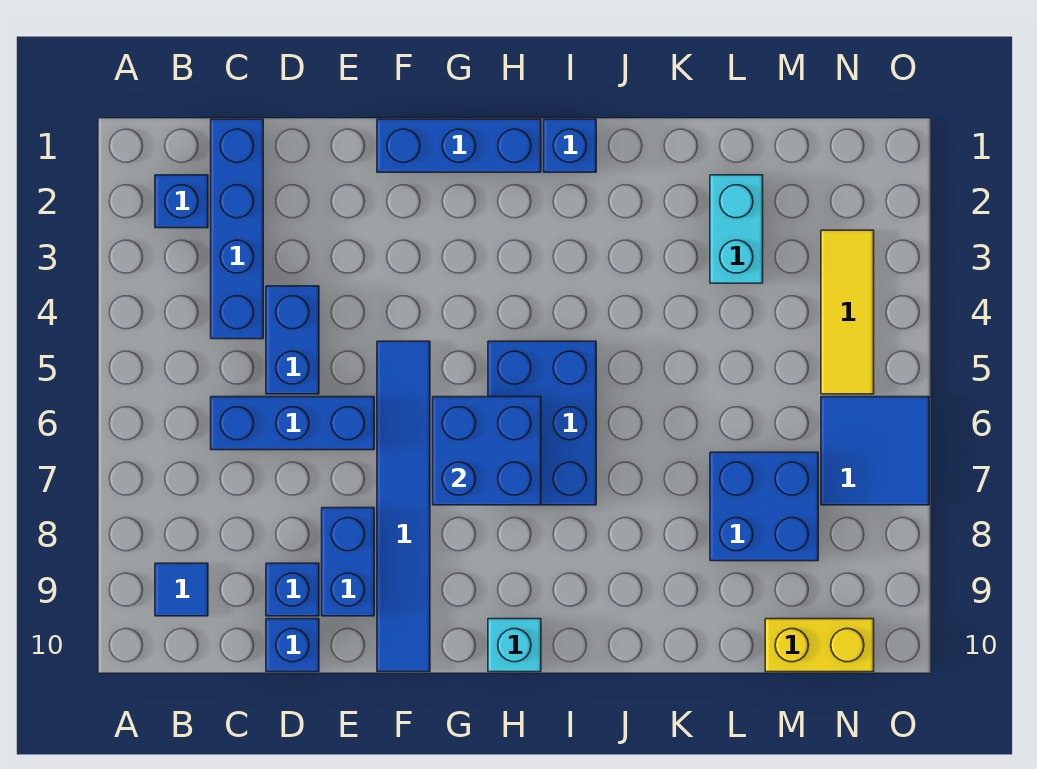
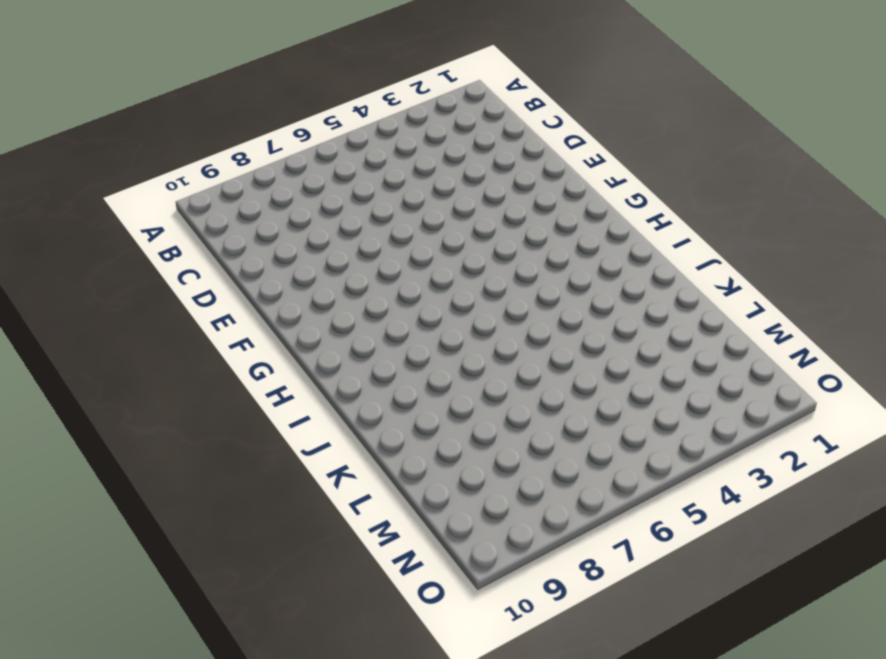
none -> blue brick B2 level 1
none -> blue tile B9 level 1
none -> blue brick C1:C4 level 1

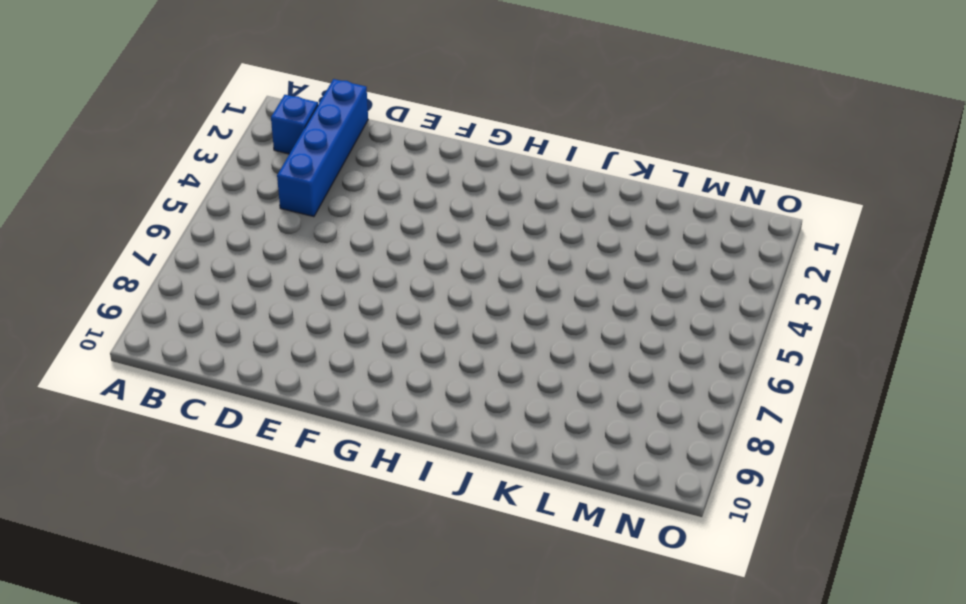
none -> blue tile B9 level 1
none -> blue brick C6:E6 level 1
none -> blue brick D4:D5 level 1

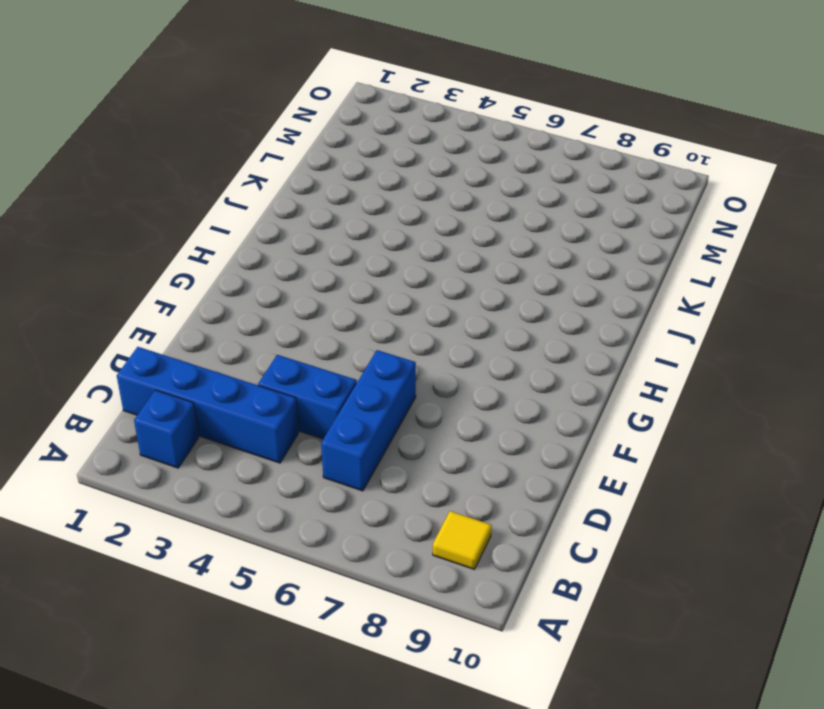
yellow tile B9 level 1 -> blue tile B9 level 1
none -> blue brick D9 level 1
none -> blue brick D10 level 1
none -> blue brick E8:E9 level 1

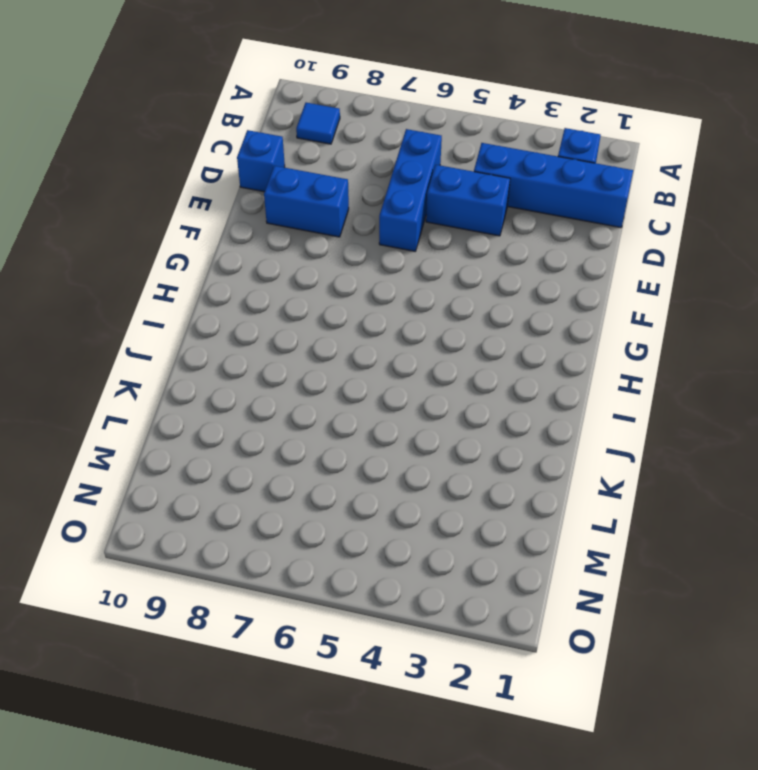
none -> blue brick D9 level 1
none -> blue brick F1:H1 level 1
none -> blue tile F5:F10 level 1

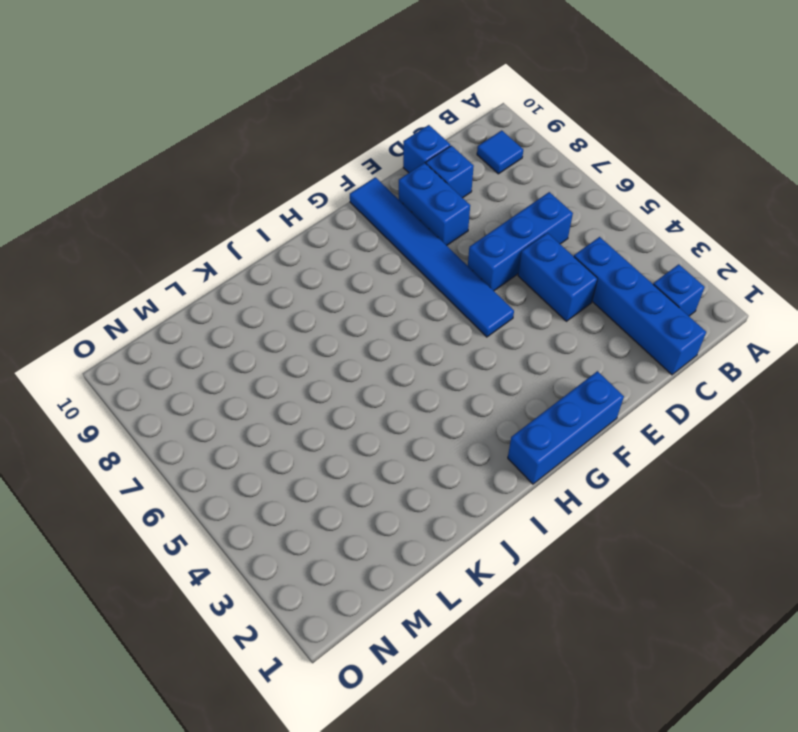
none -> blue brick H5:I7 level 1
none -> cyan brick H10 level 1
none -> blue brick I1 level 1

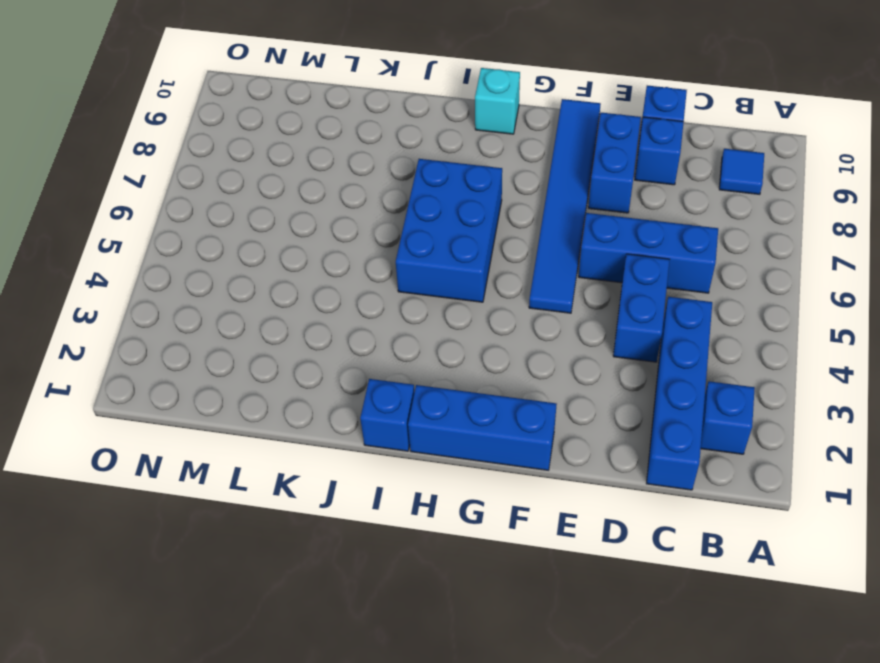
none -> cyan brick L2:L3 level 1
none -> blue brick L7:M8 level 1
none -> yellow brick M10:N10 level 1

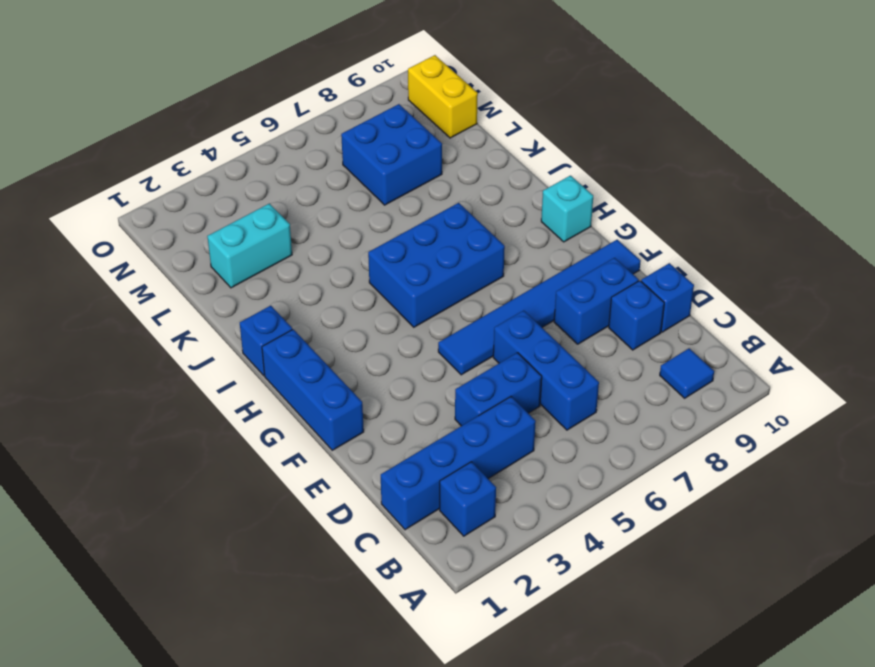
none -> yellow tile N3:N5 level 1
none -> blue tile N6:O7 level 1
none -> blue brick G6:H7 level 2

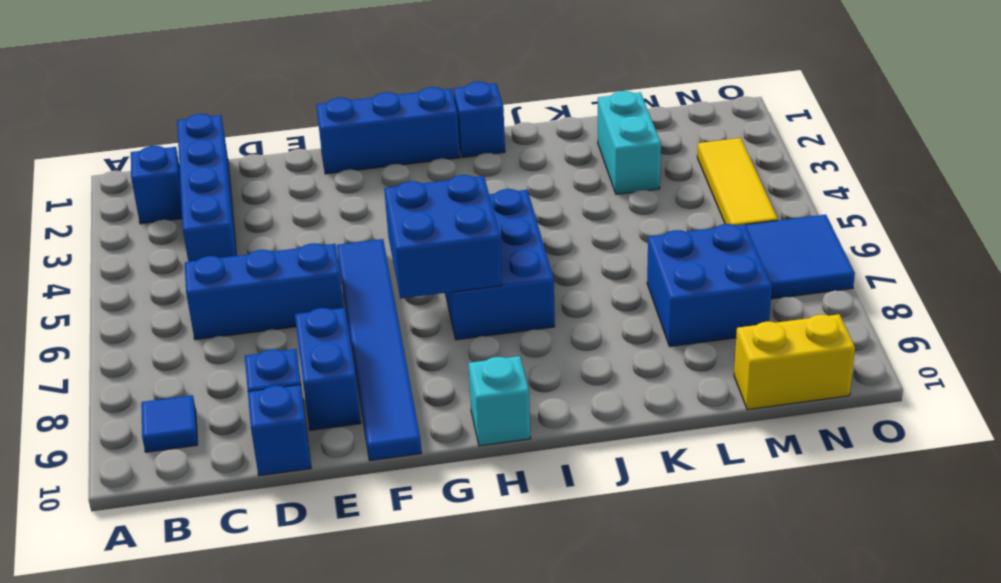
none -> blue brick D4:D5 level 1

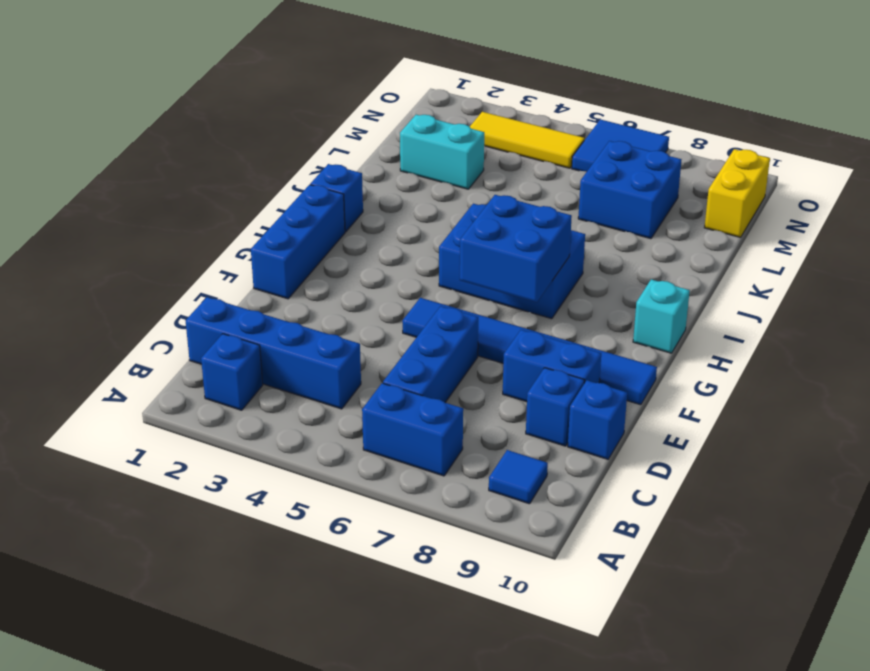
blue brick B6:B7 level 1 -> blue brick D4:D5 level 1

